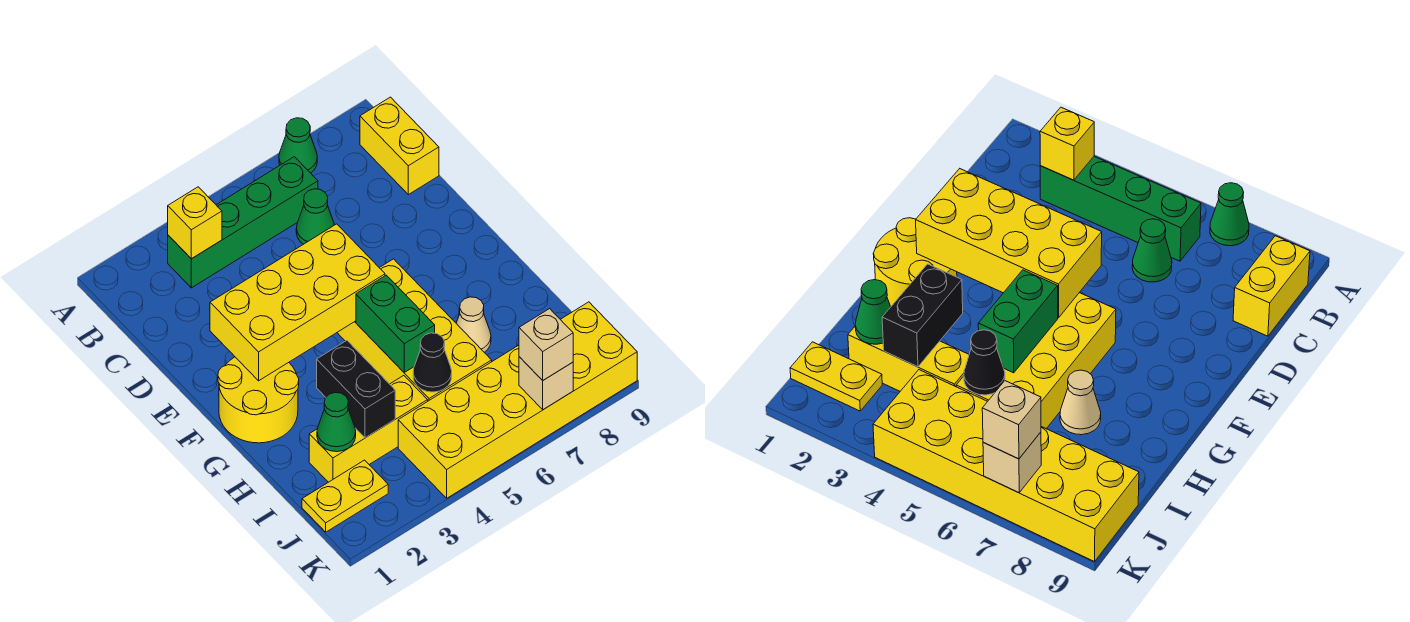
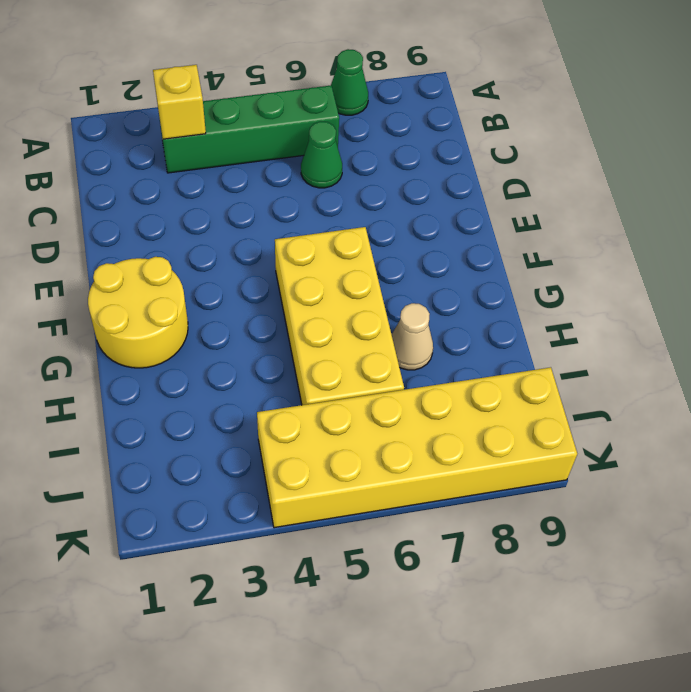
none -> yellow brick B9:C9 level 1
none -> yellow brick I2:I4 level 1
none -> yellow plate J1:J2 level 1

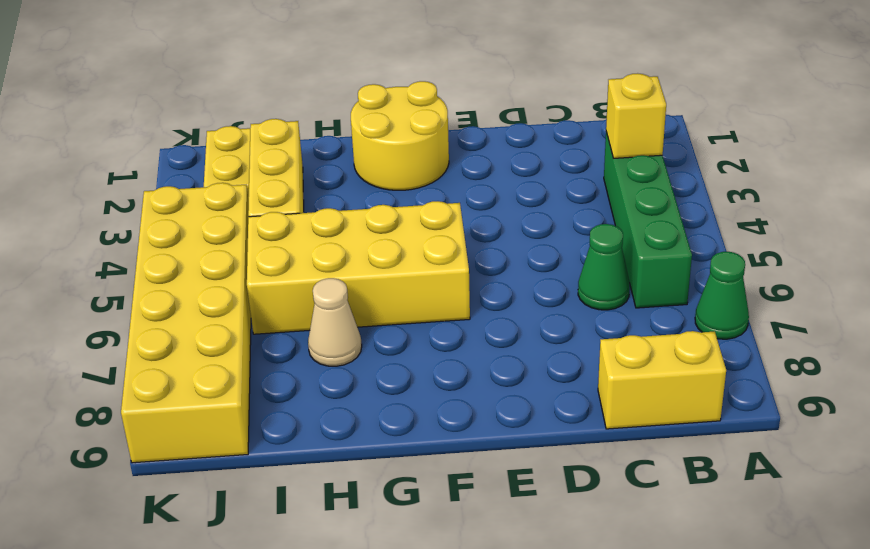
none -> yellow brick E2:F5 level 2
none -> green brick G5:H5 level 2
none -> black brick H3:I3 level 2

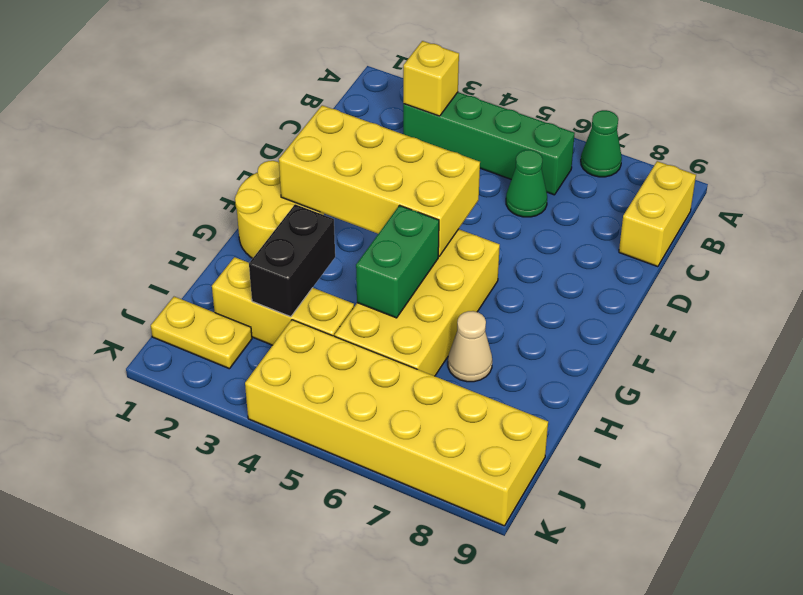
none -> green cone I2 level 2
none -> black cone I5 level 2
none -> tan brick K7 level 2

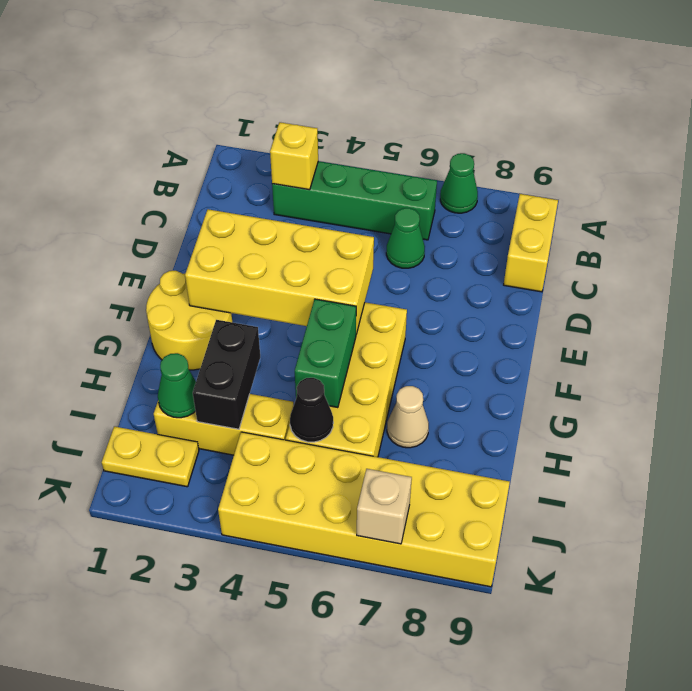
none -> tan brick K7 level 3

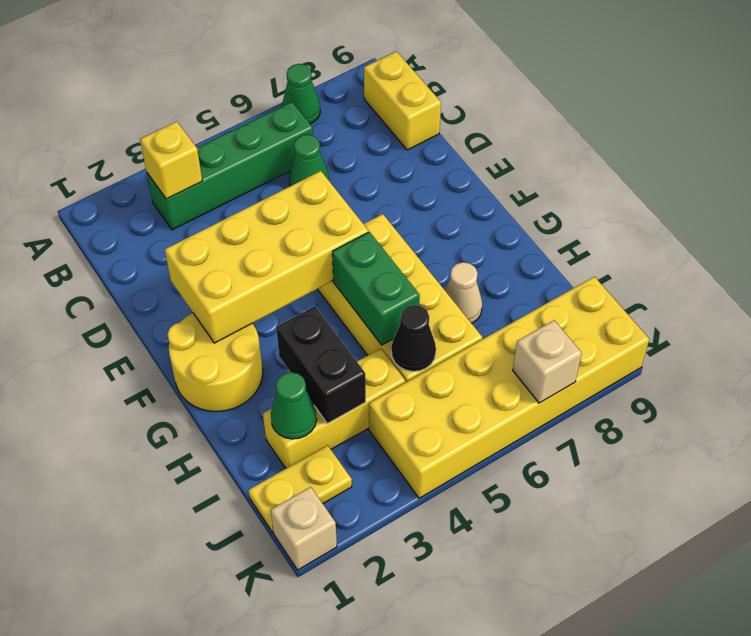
tan brick K1 level 1 -> tan brick K7 level 3

